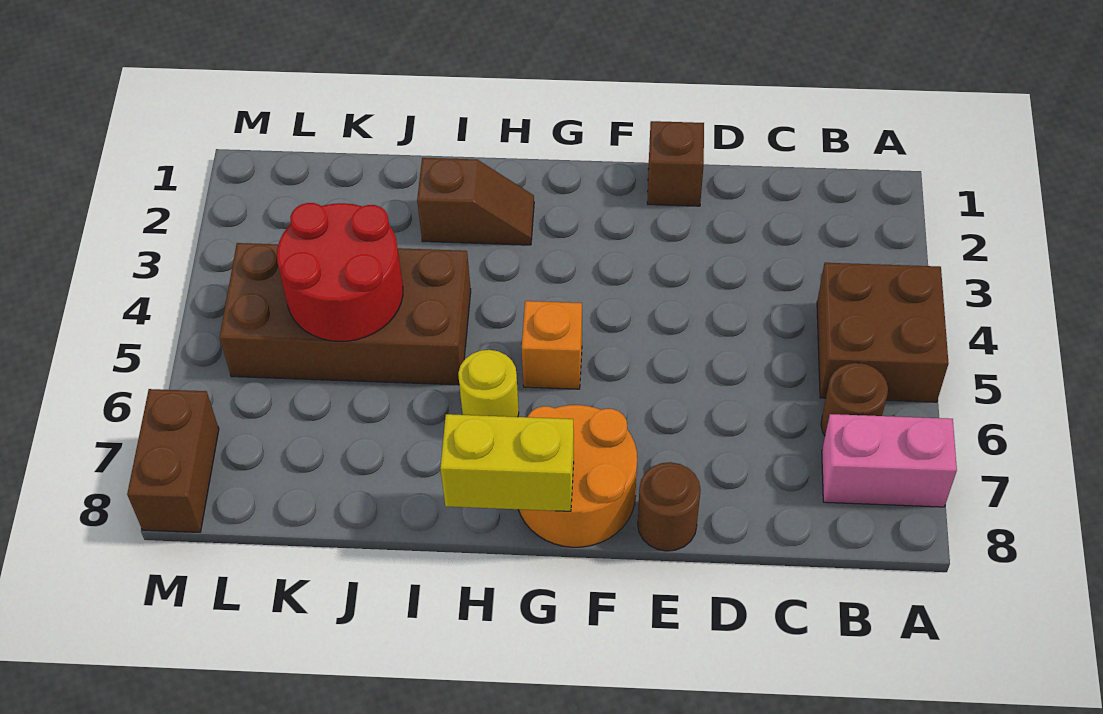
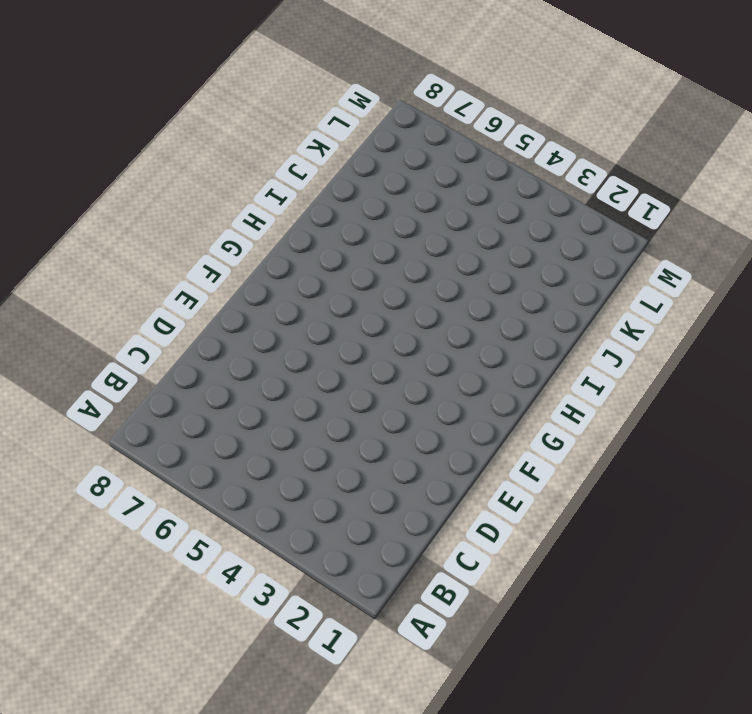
none -> brown brick A4:B5 level 1
none -> pink brick A7:B7 level 1
none -> brown round brick B6 level 1

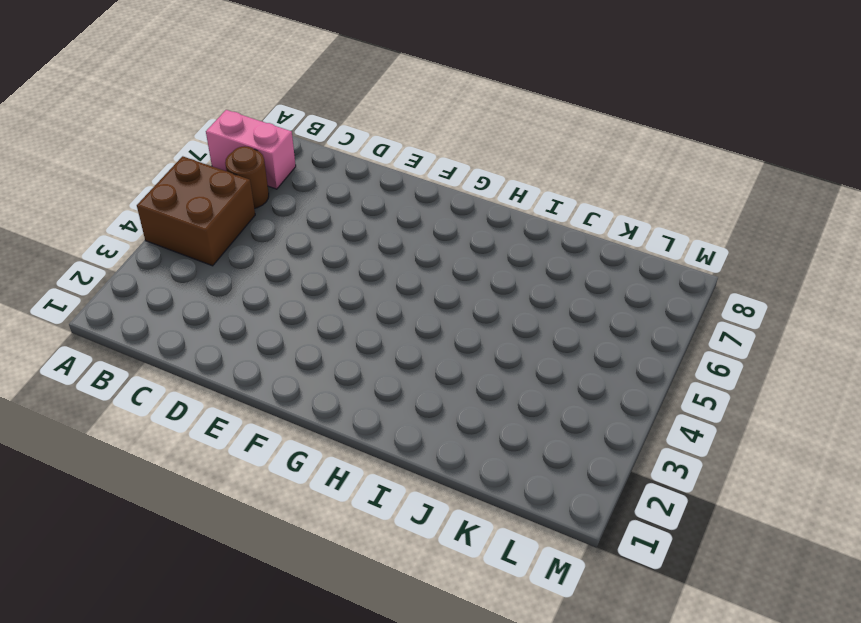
none -> brown brick E1 level 1
none -> brown round brick E8 level 1
none -> orange round brick F7:G8 level 1

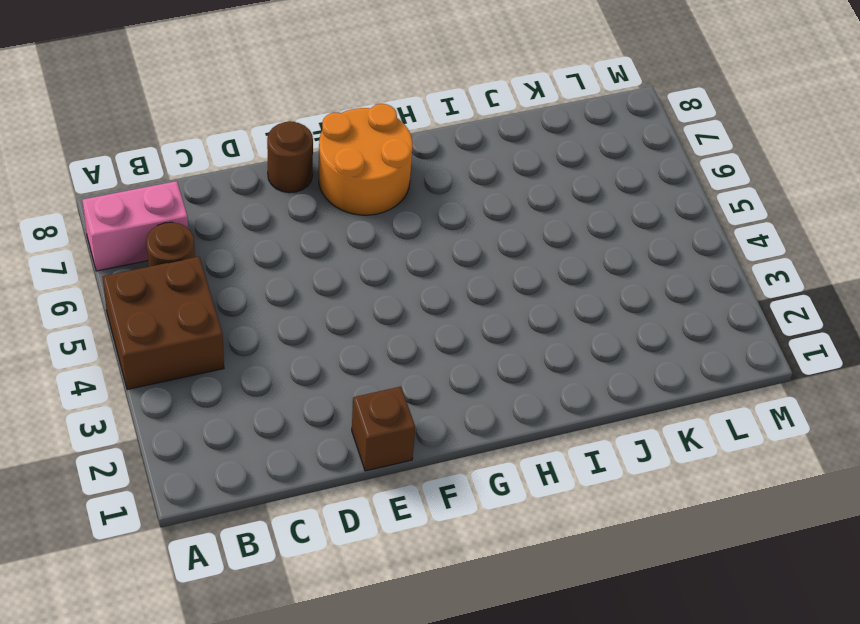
none -> orange brick G5 level 1
none -> brown slope H2:I2 level 1 top I
none -> yellow round brick H6 level 1

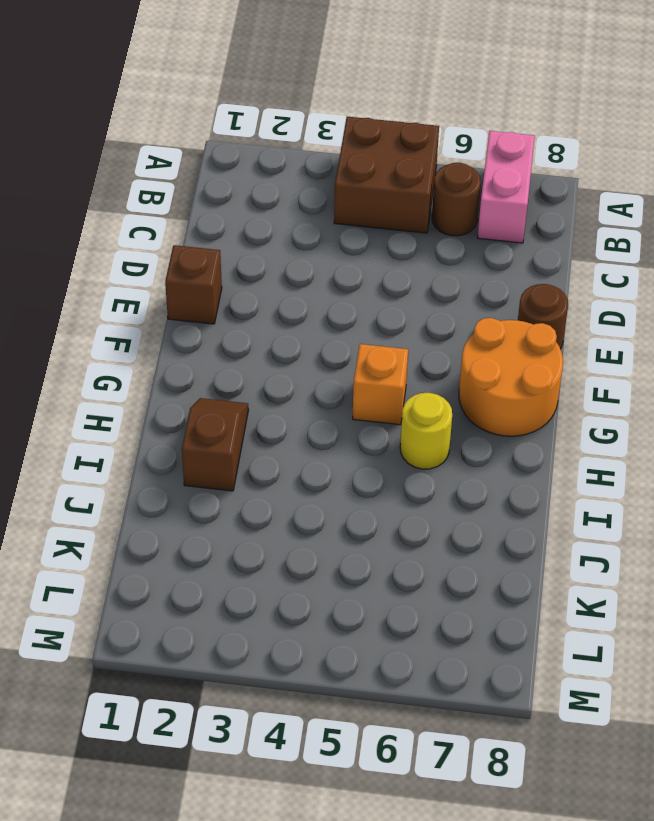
none -> brown brick I4:L5 level 1
none -> brown brick M7:M8 level 1
none -> yellow brick G8:H8 level 2

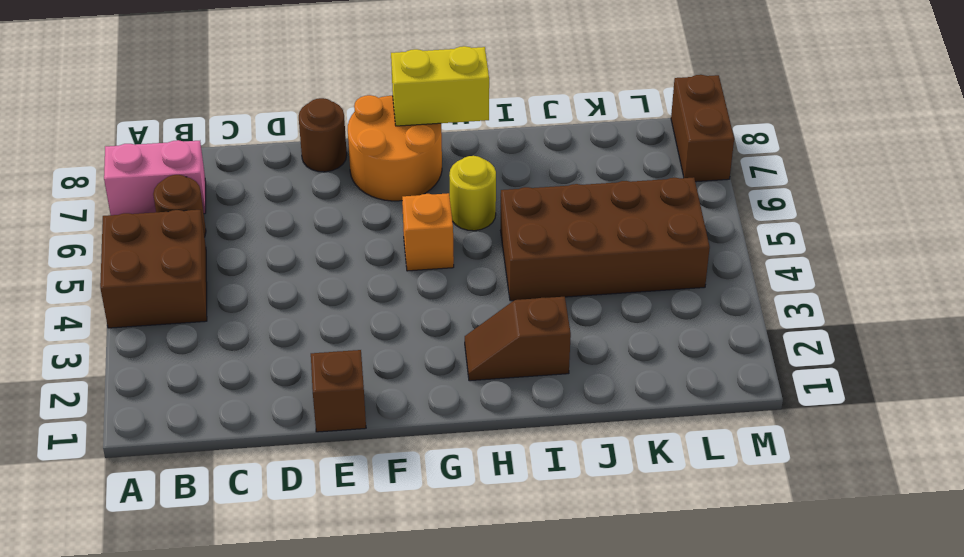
none -> red round brick J4:K5 level 2

